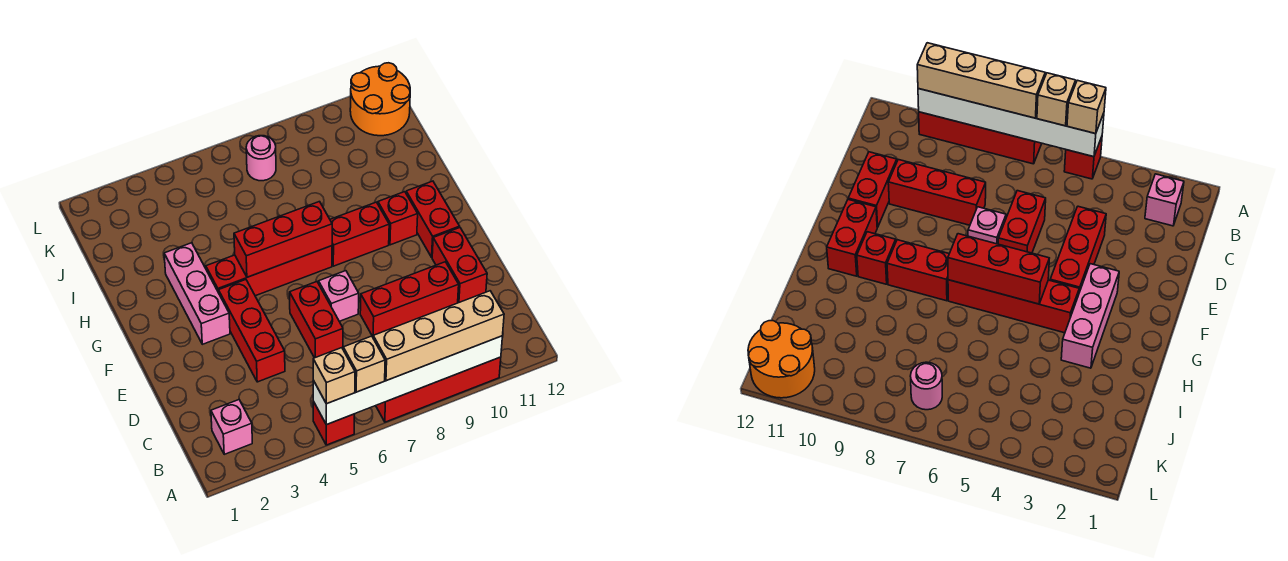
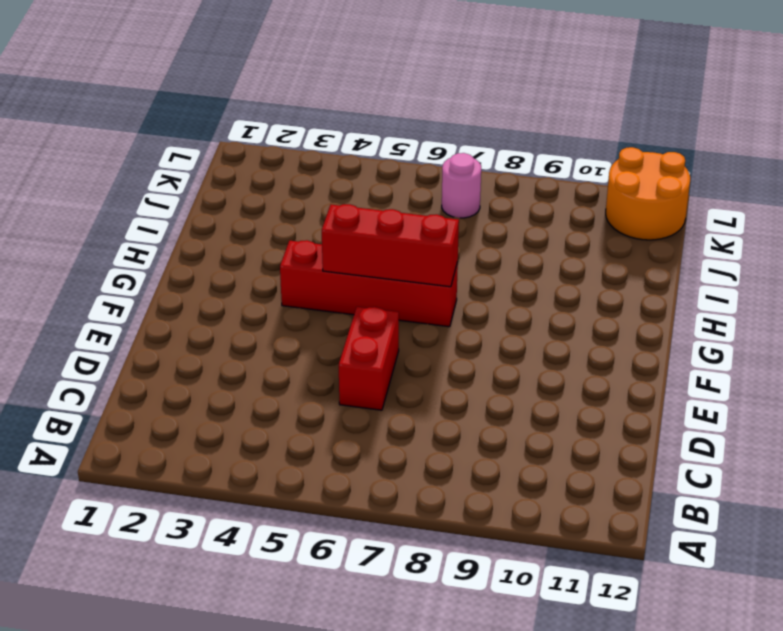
none -> red brick A5 level 1
none -> red brick A7:A10 level 1
none -> pink brick B2 level 1

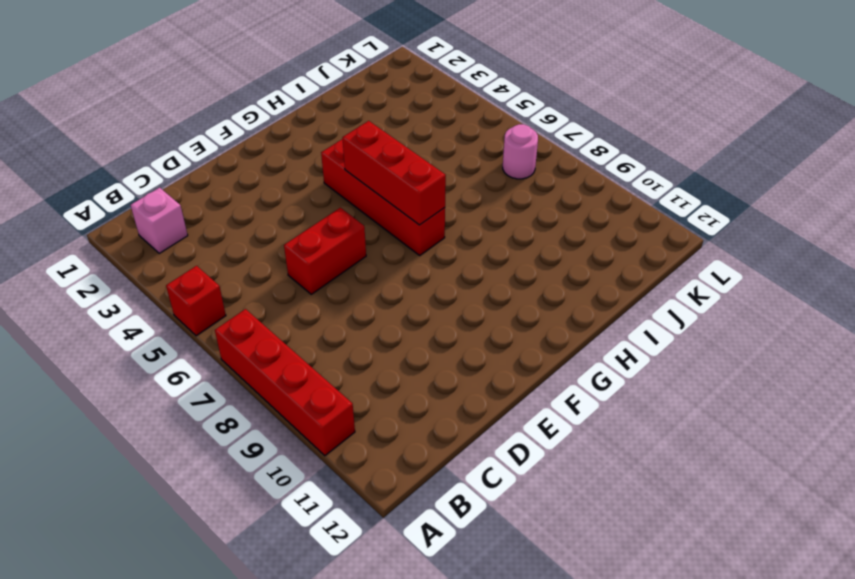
none -> red brick D4:F4 level 1
none -> red brick D8:D10 level 1
none -> red brick D11:E11 level 1

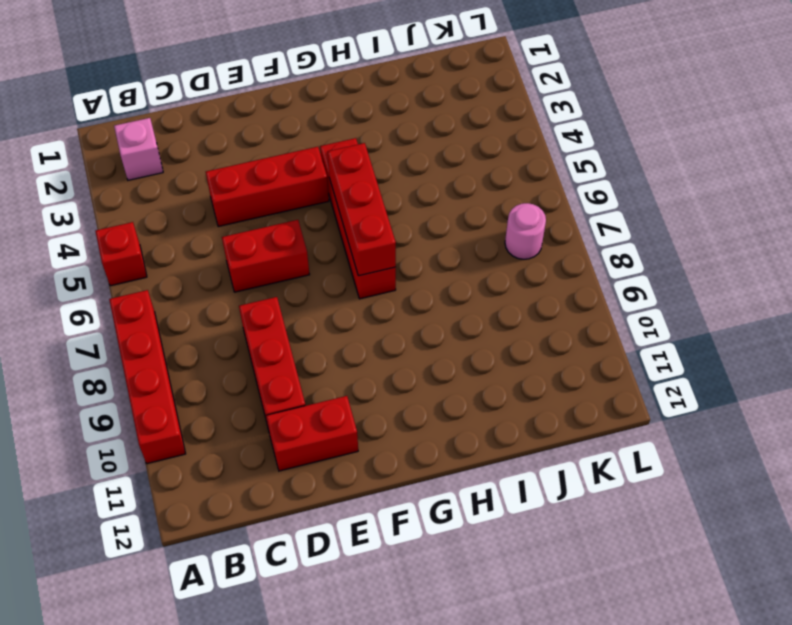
none -> pink brick E7 level 1
none -> pink brick F3:H3 level 1
none -> red brick F11:G11 level 1

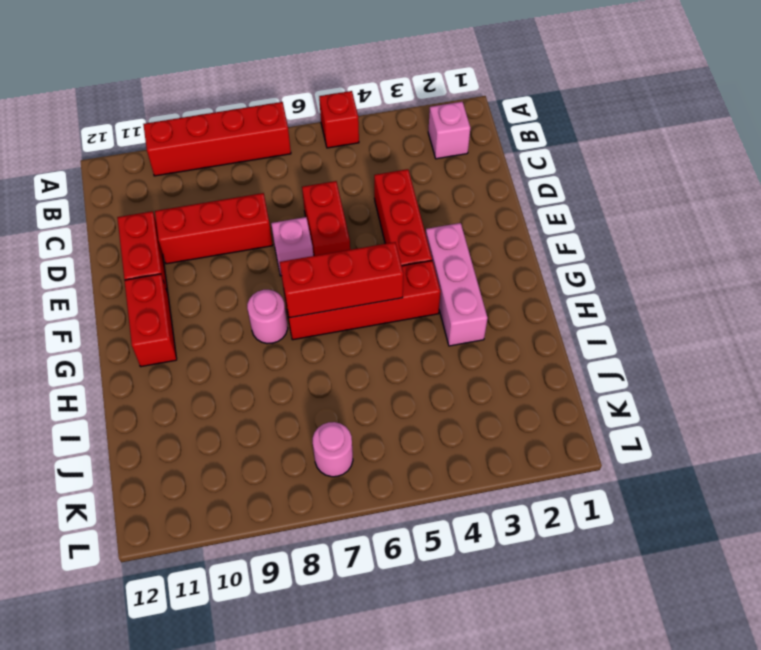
pink round brick G8 level 1 -> red brick G8:G9 level 1
none -> red brick G10 level 1
none -> orange round brick K11:L12 level 1
none -> white brick A5:A10 level 2

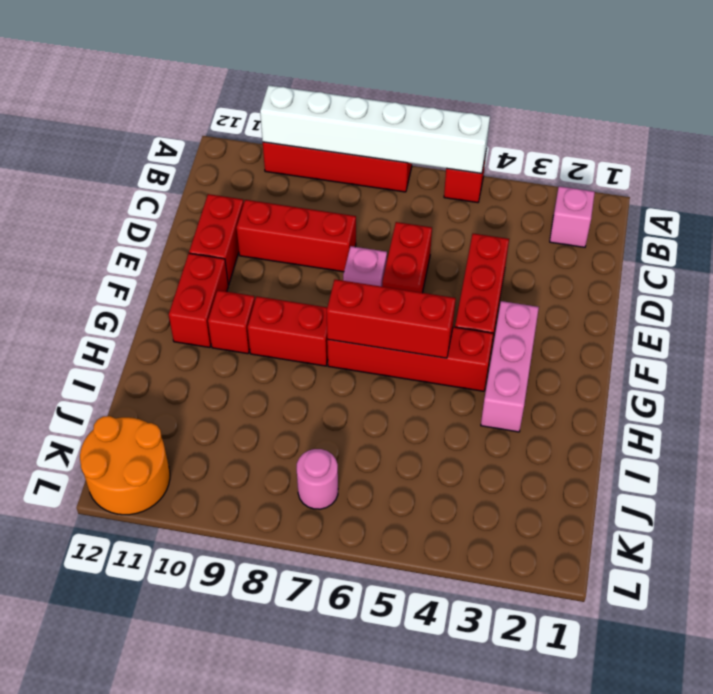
none -> tan brick A5 level 3
none -> tan brick A6 level 3
none -> tan brick A7:A10 level 3

